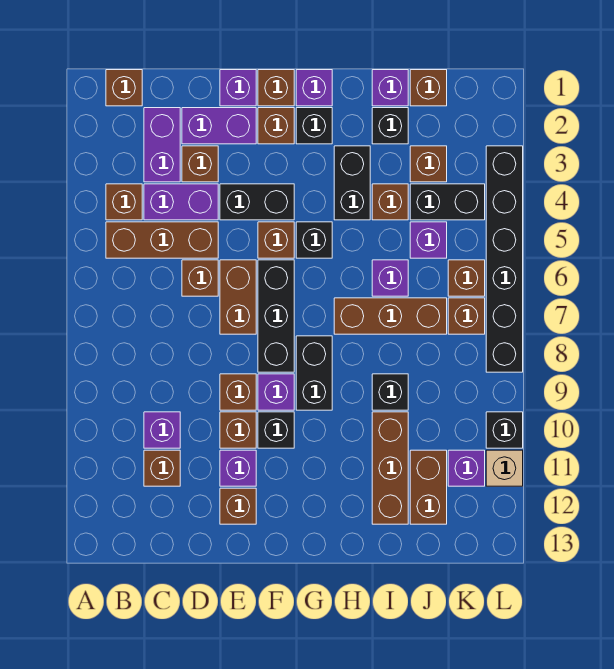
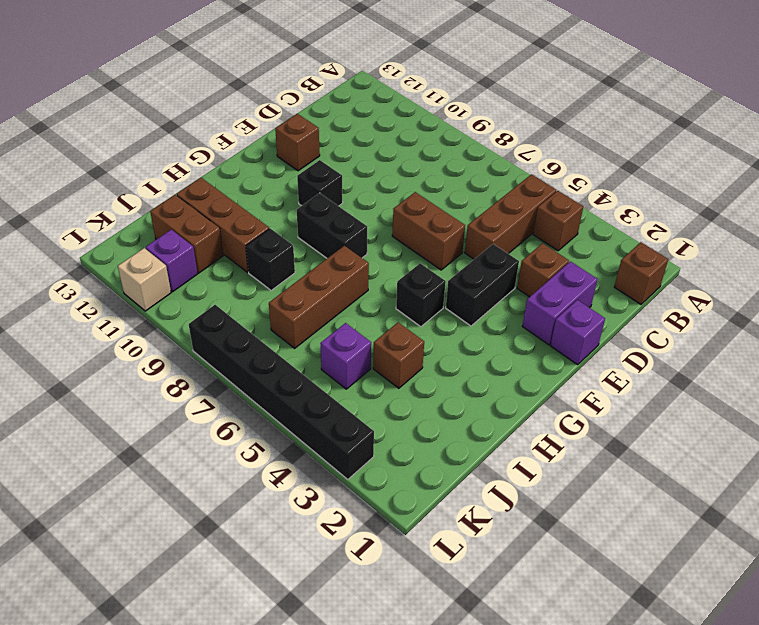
none -> purple brick C2:C3 level 1
none -> purple brick C4:D4 level 1
none -> purple brick C10 level 1
none -> brown brick C11 level 1

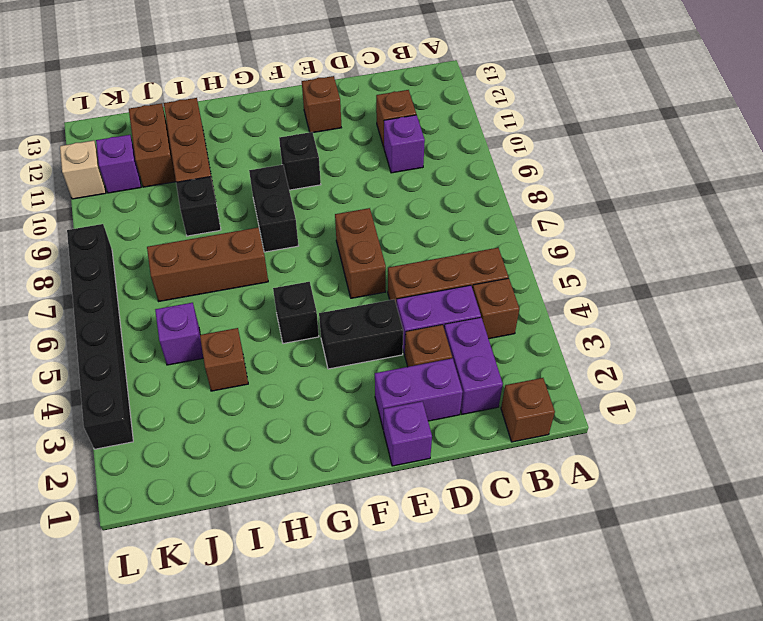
none -> brown brick D6 level 1
none -> brown brick E9 level 1
none -> brown brick E10 level 1
none -> purple brick E11 level 1

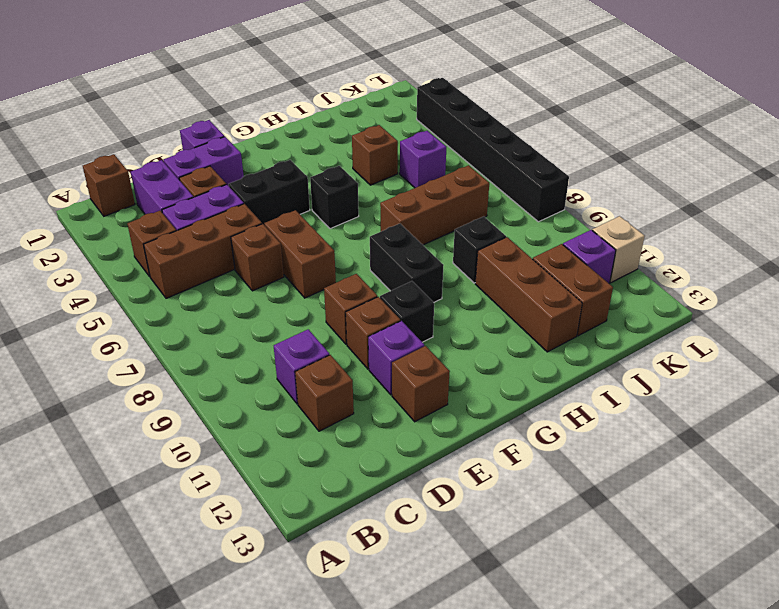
none -> brown brick F1 level 1
none -> brown brick F2 level 1
none -> brown brick F5 level 1
none -> black brick F6:F8 level 1

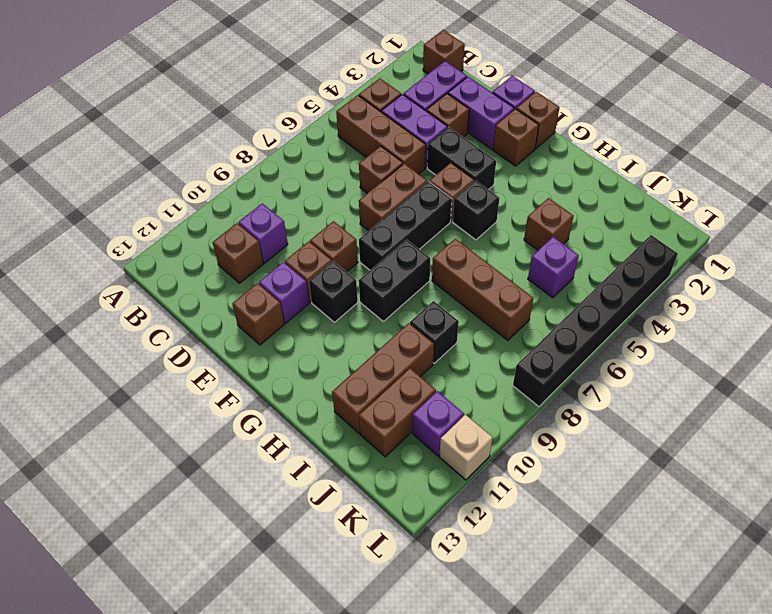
none -> purple brick F9 level 1
none -> purple brick G1 level 1
none -> black brick G2 level 1
none -> black brick H3:H4 level 1

